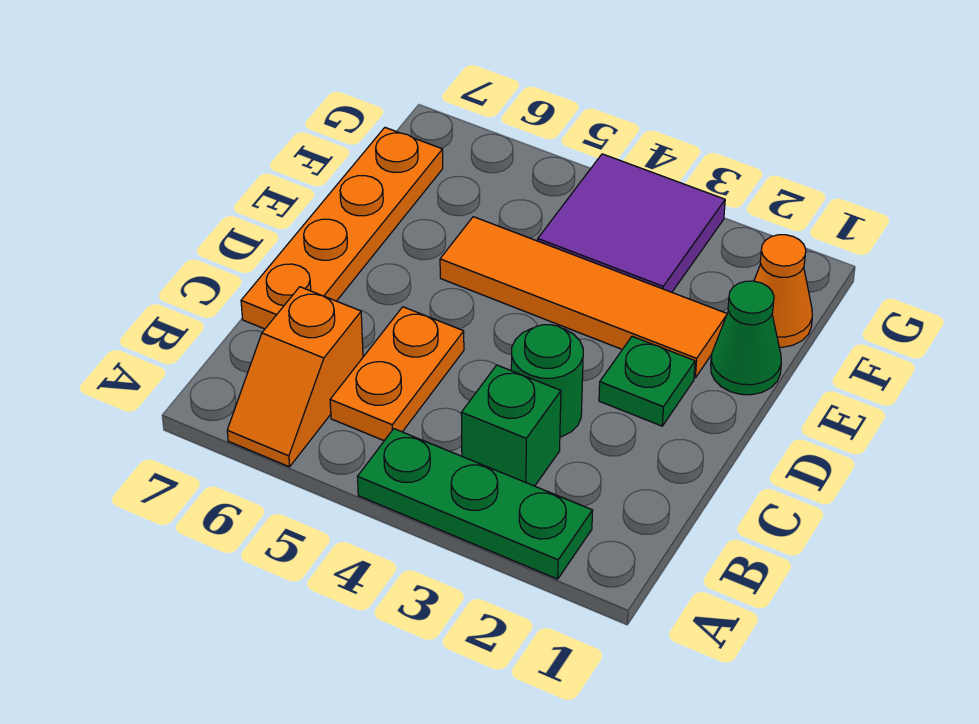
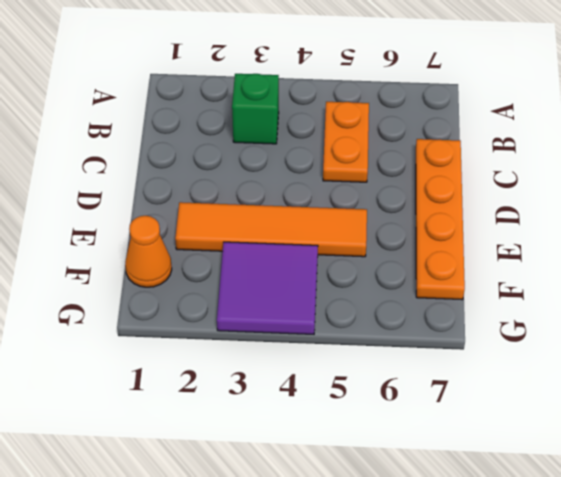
none -> green plate A2:A4 level 1
none -> orange slope A6:B6 level 1 top B

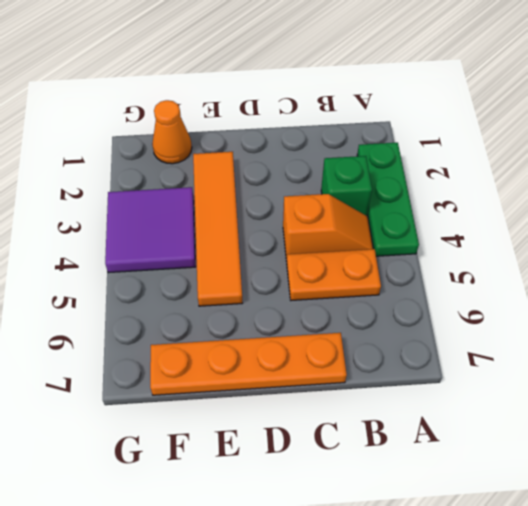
orange slope B4:C4 level 1 top C -> orange slope A6:B6 level 1 top B
none -> green round brick C3 level 1
none -> green plate D2 level 1

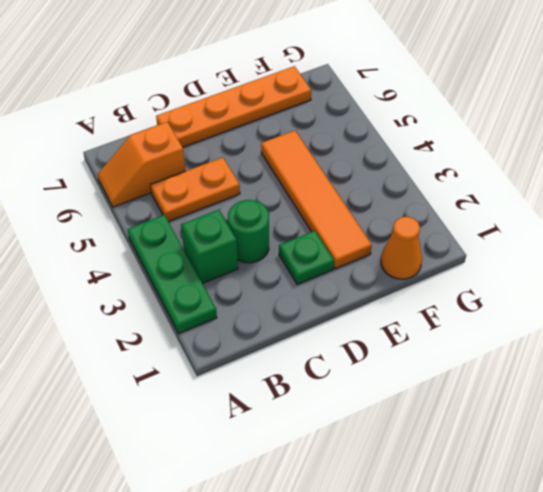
none -> green cone E1 level 1
none -> purple tile F3:G4 level 1

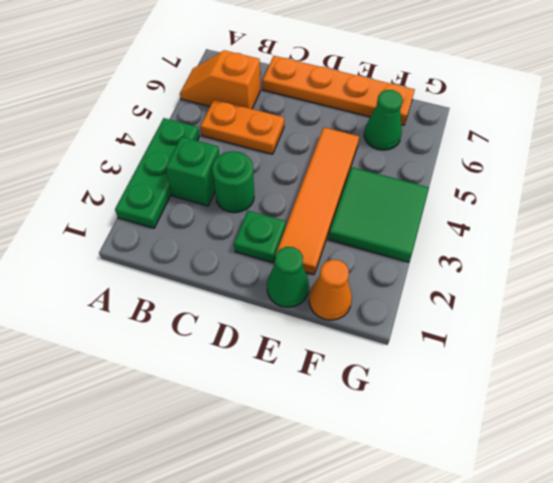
green tile F3:G4 level 1 -> purple tile F3:G4 level 1
green cone F6 level 1 -> none

